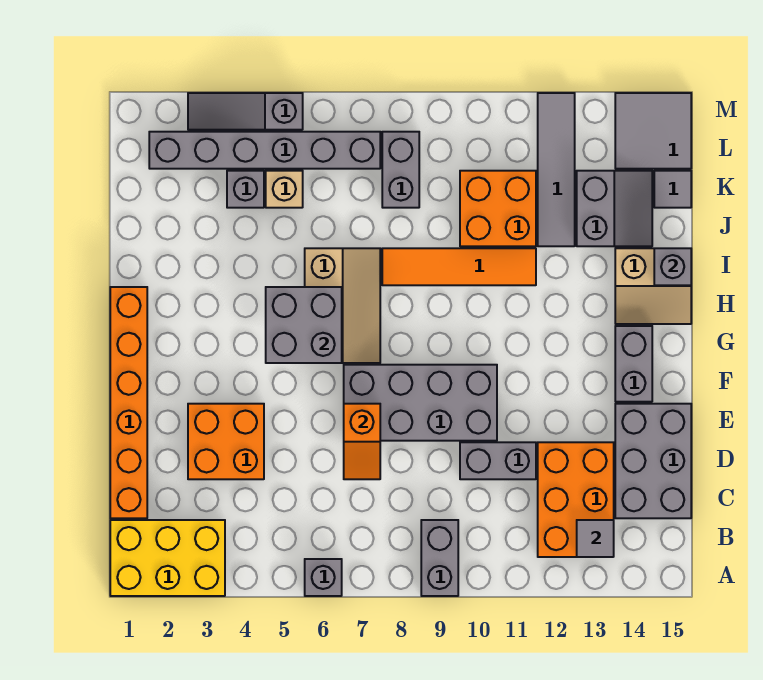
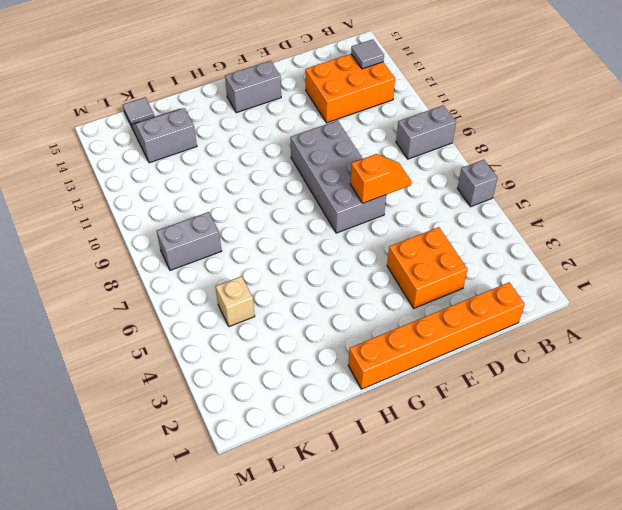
none -> yellow brick A1:B3 level 1
none -> grey brick C14:E15 level 1
none -> grey brick D10:D11 level 1

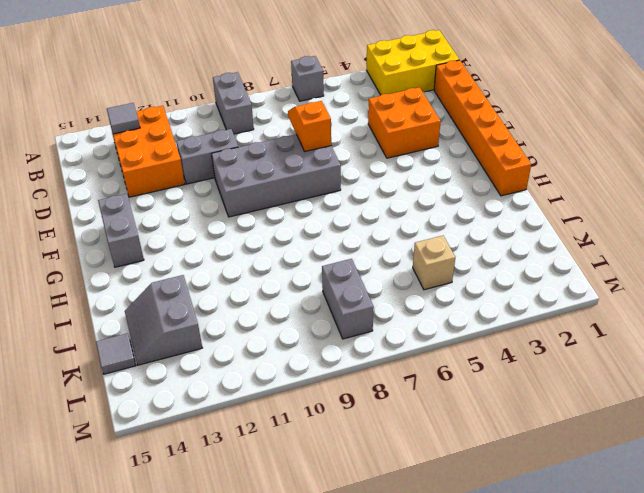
none -> grey brick C14:E15 level 1
none -> tan slope G6:I7 level 1 top 6
none -> tan slope H14:I15 level 1 top I

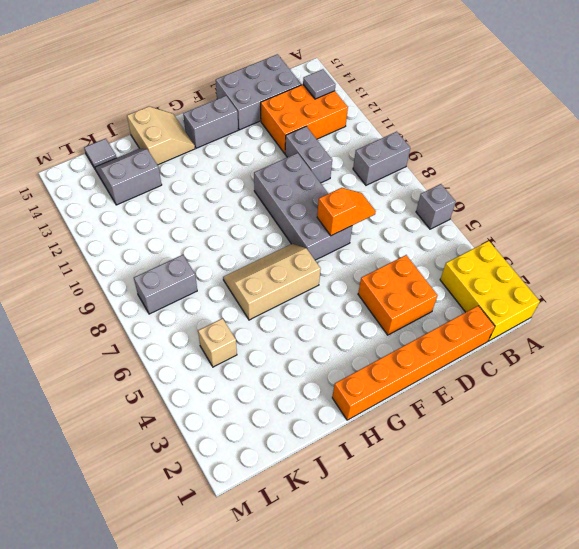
none -> orange tile I8:I11 level 1
none -> orange brick J10:K11 level 1
none -> grey tile J12:M12 level 1

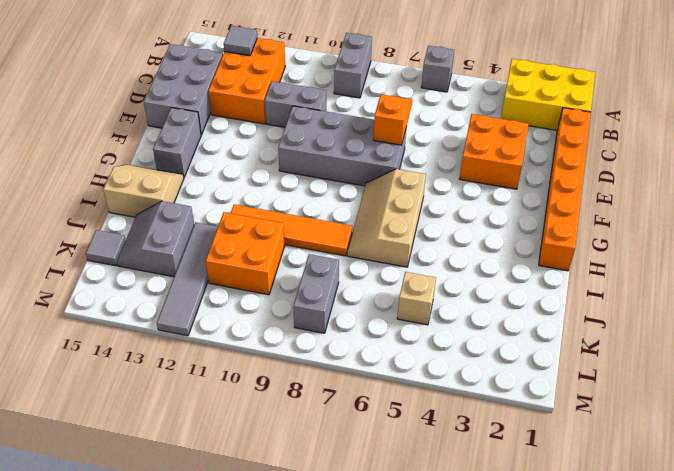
none -> grey brick K4 level 1
none -> grey brick L2:L7 level 1
none -> grey tile L14:M15 level 1

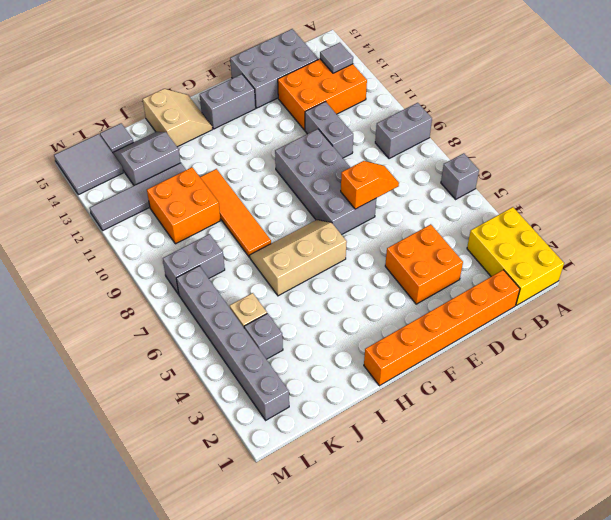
none -> grey slope M3:M5 level 1 top 5
none -> grey brick G5:H6 level 2
none -> grey brick I15 level 2

